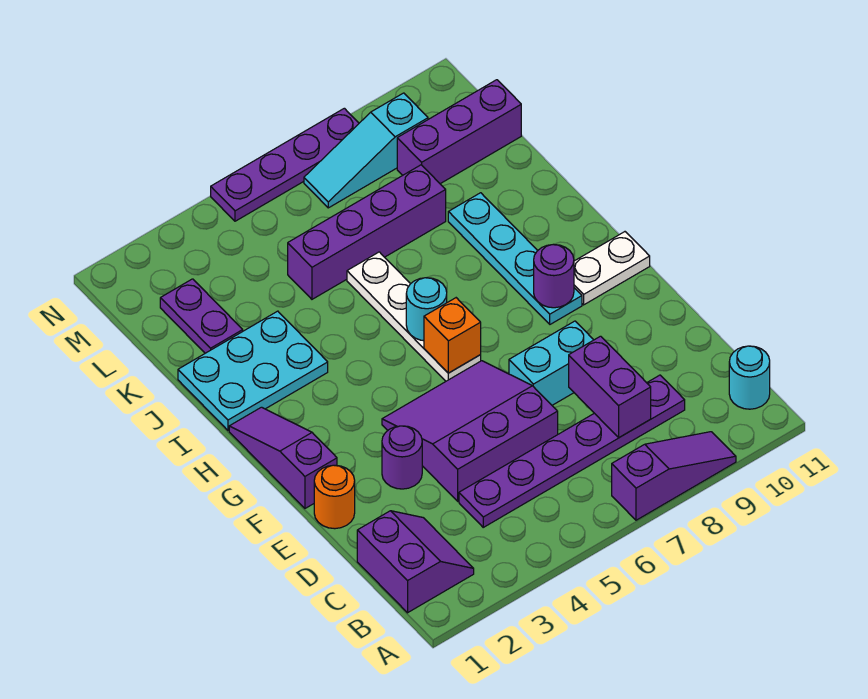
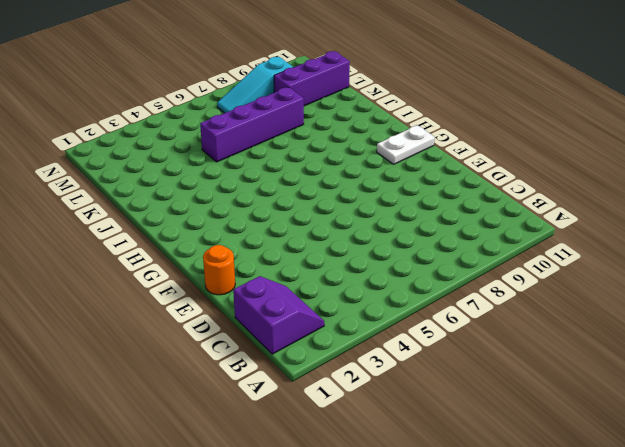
none -> purple slope A7:A9 level 1 top 7
none -> cyan round brick B11 level 1
none -> purple plate C4:C9 level 1

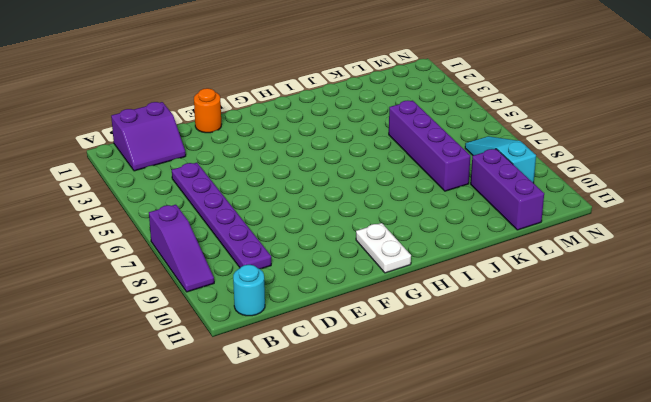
none -> purple slope D4:F6 level 1 top D
none -> purple round brick E3 level 1
none -> cyan brick E7:E8 level 1

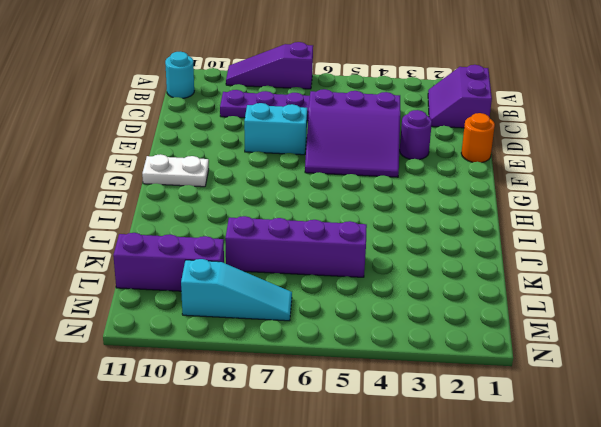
none -> purple slope F1:H1 level 1 top F
none -> white plate G6:J6 level 1
none -> cyan plate G9:J9 level 1

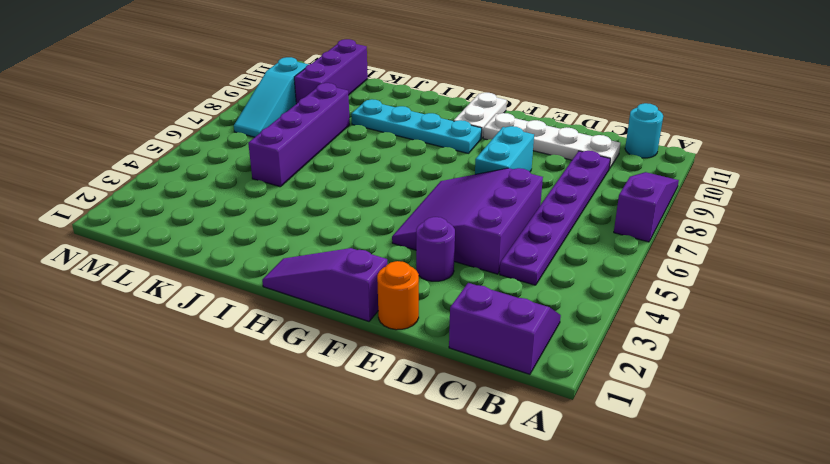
white plate C10:F10 level 1 -> white plate G6:J6 level 1
none -> cyan plate I1:J3 level 1
none -> purple plate K2:L2 level 1
none -> purple plate N5:N8 level 1

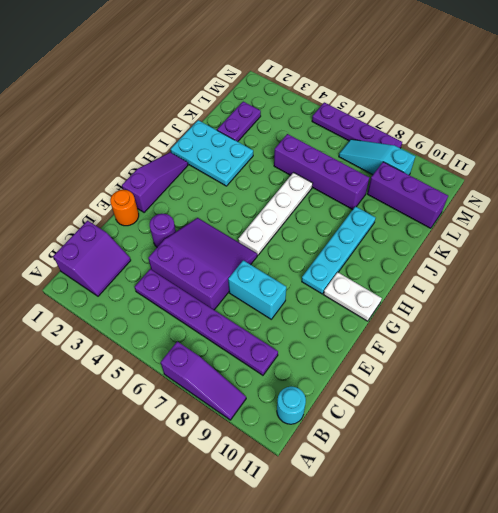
none -> purple brick C8:D8 level 2
none -> orange brick G6 level 2
none -> purple round brick G9 level 2

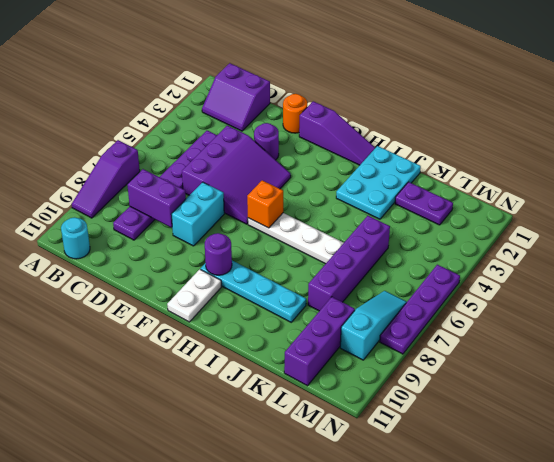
none -> cyan round brick H6 level 2

